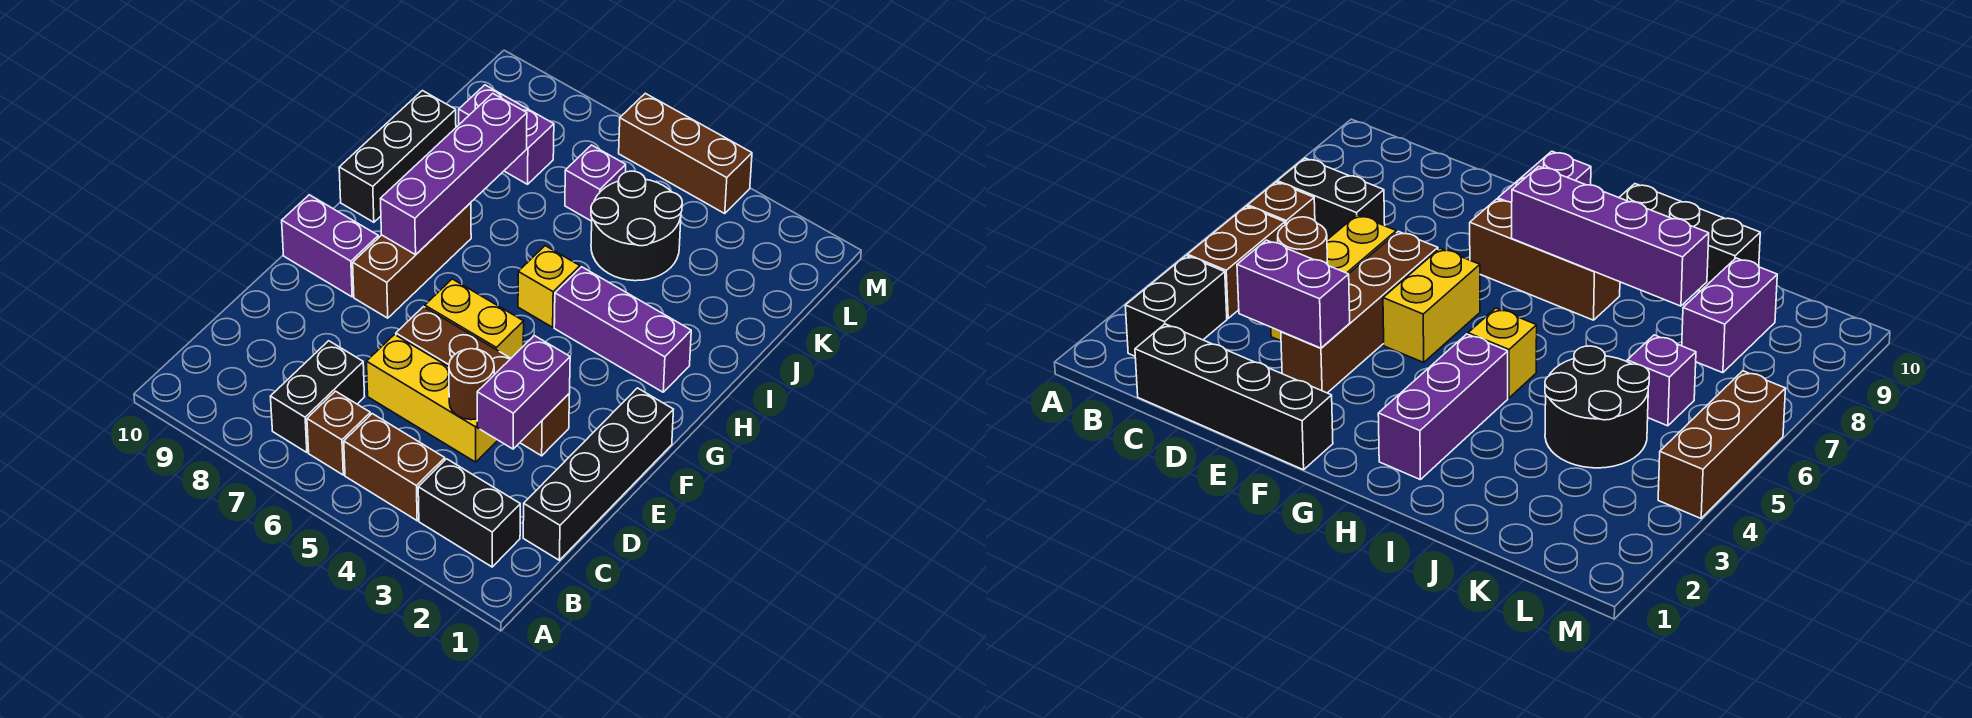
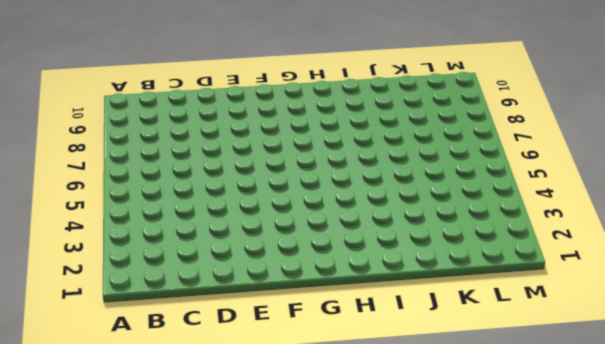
none -> black brick B2:B3 level 1
none -> brown brick B4:B5 level 1
none -> brown brick B6 level 1

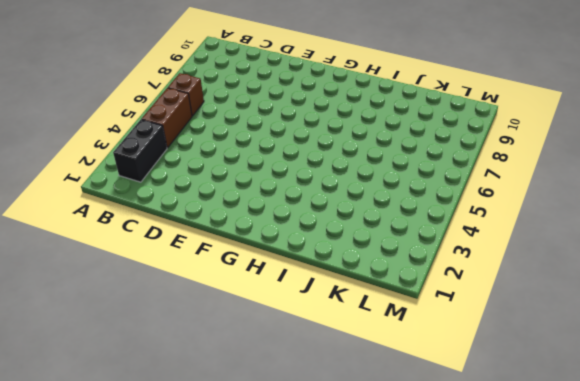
none -> black brick B7:C7 level 1
none -> black brick C1:F1 level 1
none -> yellow brick D4:D6 level 1

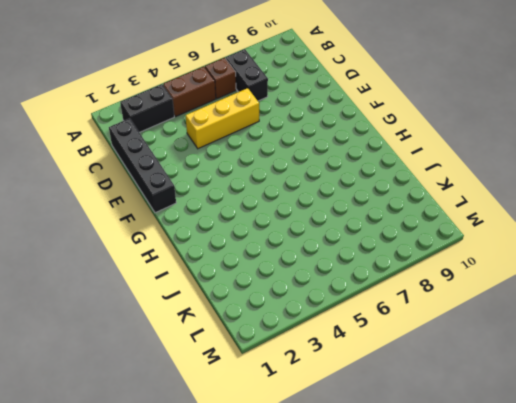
none -> brown brick E3:E6 level 1
none -> yellow brick F5:F6 level 1
none -> brown brick F8:H8 level 1

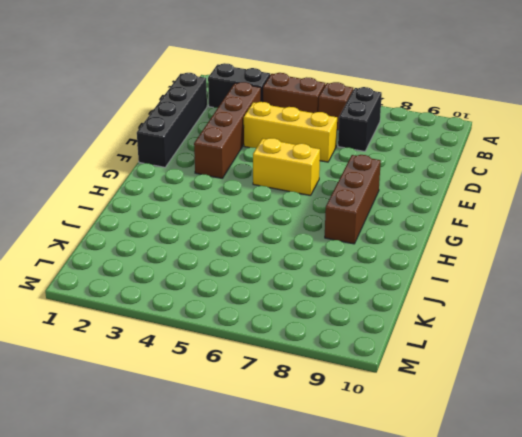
brown brick C3:F3 level 1 -> brown brick E3:E6 level 1
none -> purple brick F9:F10 level 1
none -> purple brick H2:H4 level 1
none -> yellow brick H5 level 1

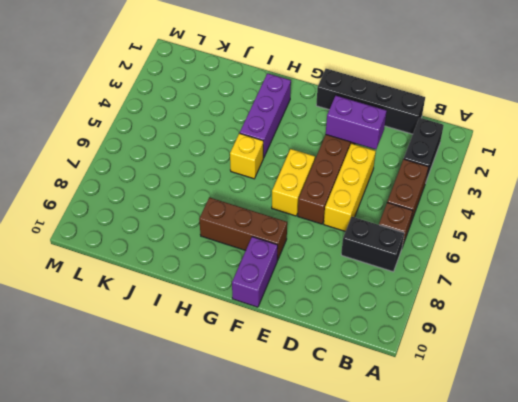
none -> black brick H10:J10 level 1
none -> black round brick J4:K5 level 1
none -> purple brick K6 level 1

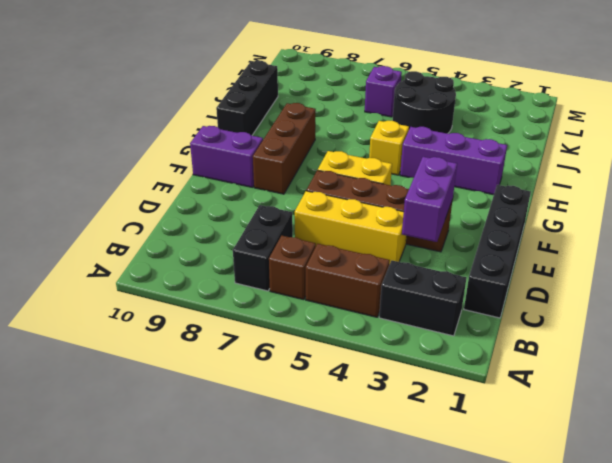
none -> purple brick K8:K9 level 1
none -> brown brick M4:M6 level 1
none -> brown round brick D4 level 2

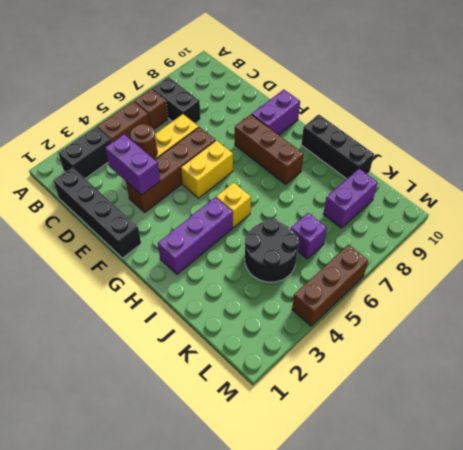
none -> purple brick G8:J8 level 2

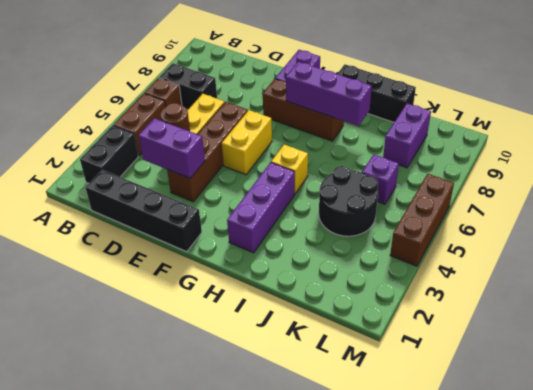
purple brick G8:I8 level 2 -> purple brick G8:J8 level 2

